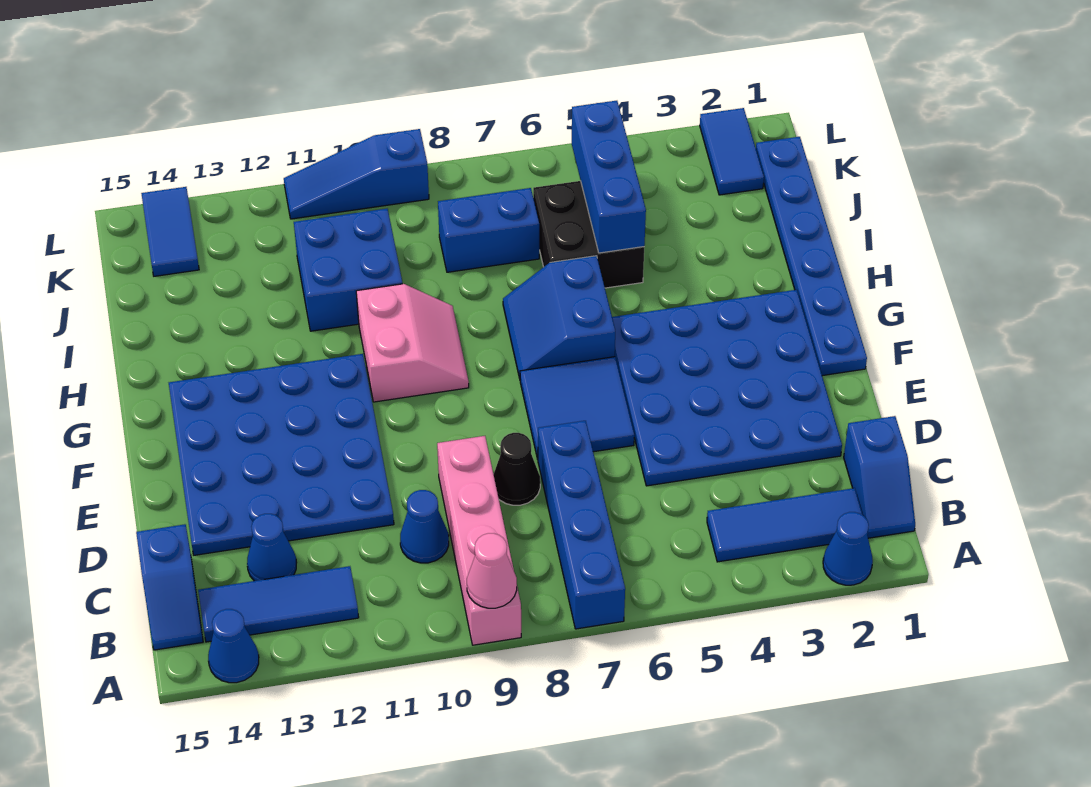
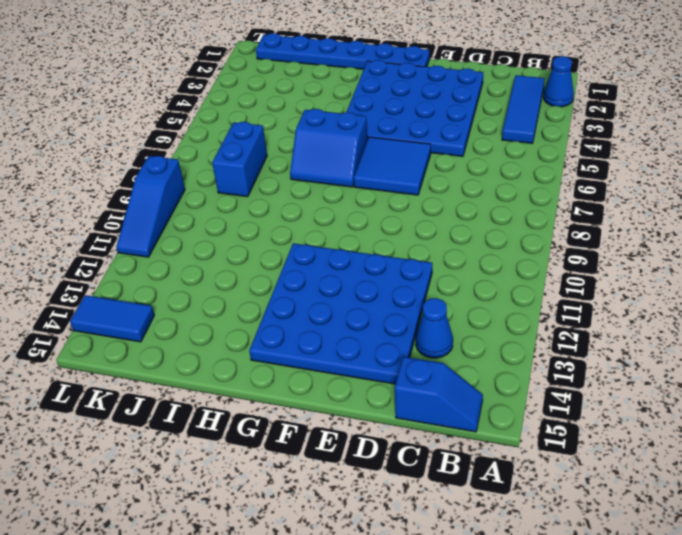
none -> blue brick A7:D7 level 1
none -> pink brick A9:D9 level 1
none -> blue cone A14 level 1

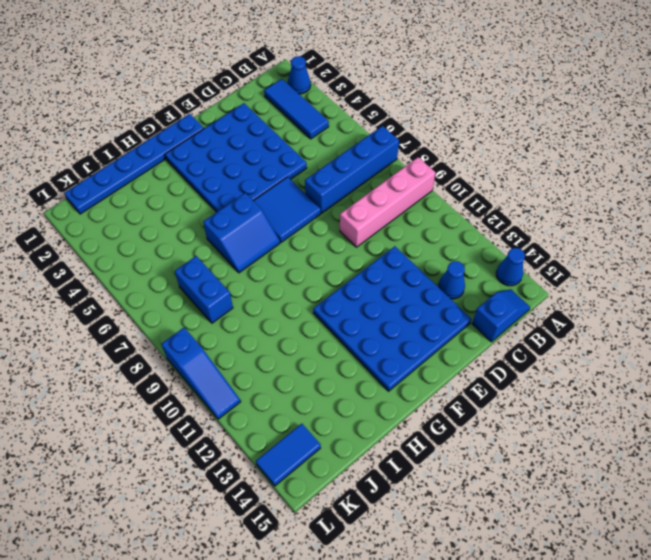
none -> blue slope B1:C1 level 1 top C
none -> blue tile B12:B14 level 1
none -> blue cone C10 level 1

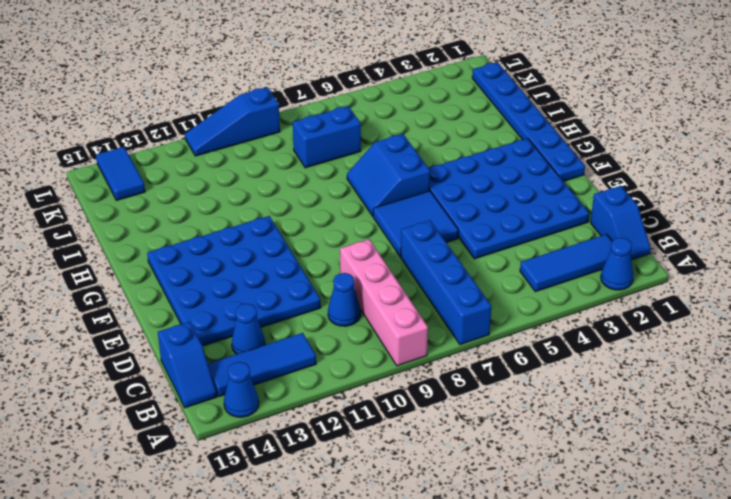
none -> black cone D8 level 1
none -> pink slope G9:H10 level 1 top 10
none -> black brick I5:J6 level 1

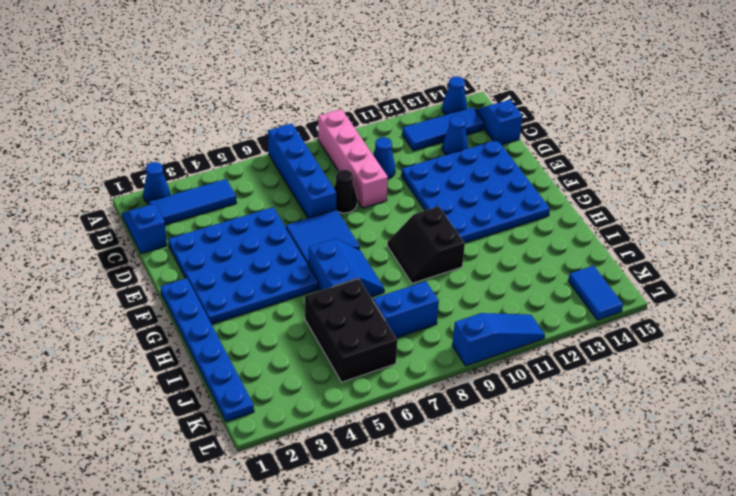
black slope G9:H10 level 1 top 10 -> pink slope G9:H10 level 1 top 10
black brick I5:K6 level 1 -> black brick I5:J6 level 1
none -> blue brick I10:J11 level 1
none -> blue tile K2:L2 level 1
none -> pink cone A9 level 2

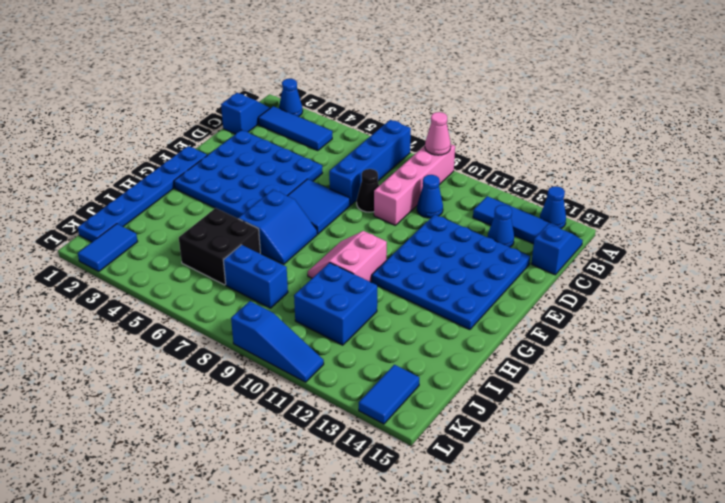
none -> blue brick I5:K5 level 2

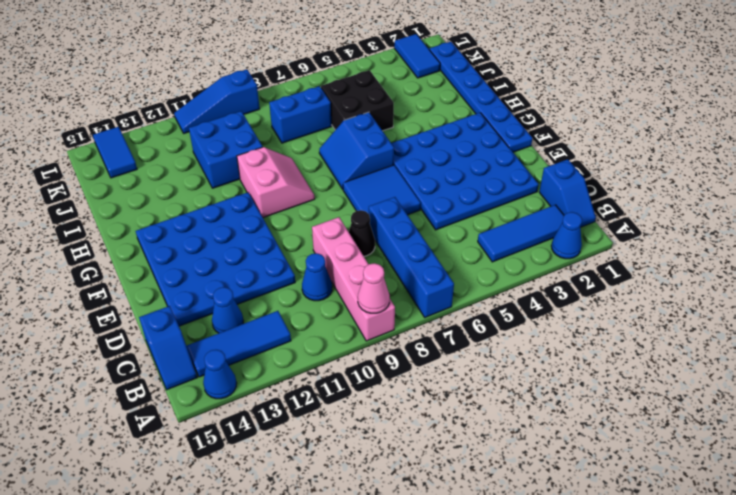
none -> blue brick I5:K5 level 2

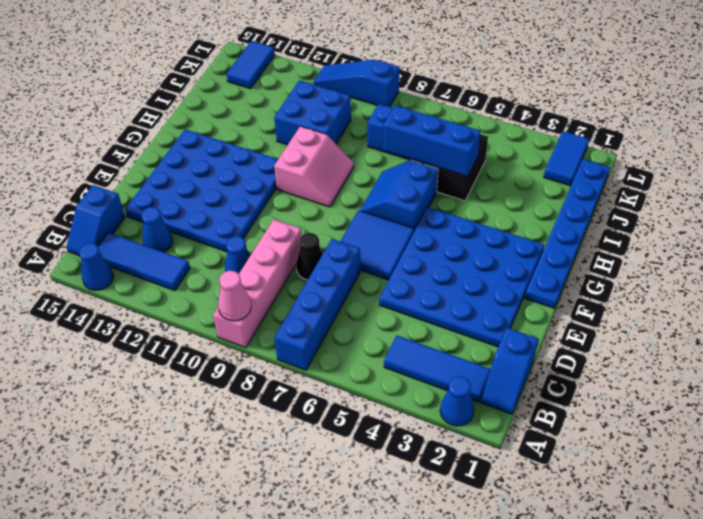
blue brick I5:I7 level 2 -> blue brick I5:K5 level 2

